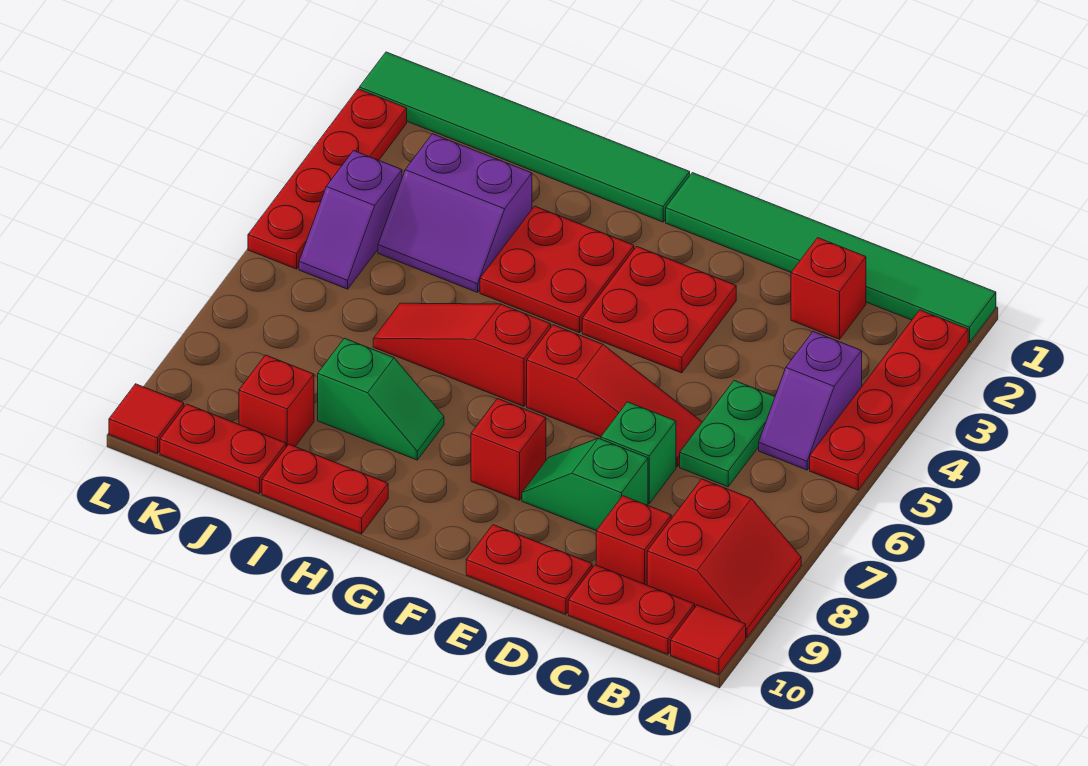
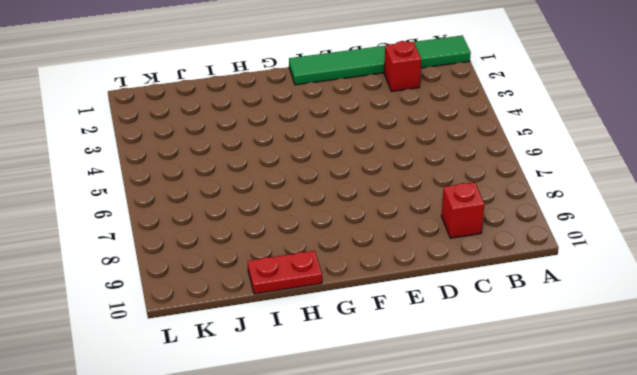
none -> red plate A2:A5 level 1
none -> red slope A8:B9 level 1 top B
none -> red tile A10 level 1

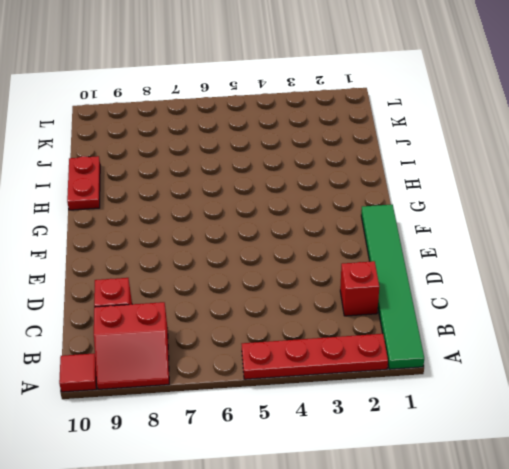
none -> purple slope B4:B5 level 1 top 4
none -> red plate B10:C10 level 1
none -> green plate C5:C6 level 1

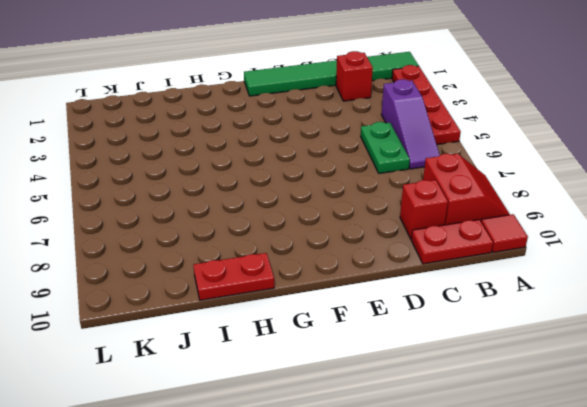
purple slope B4:B6 level 1 top 4 -> purple slope B4:B5 level 1 top 4
none -> red slope D6:F6 level 1 top F
none -> green brick D7 level 1
none -> green slope D8:E8 level 1 top D

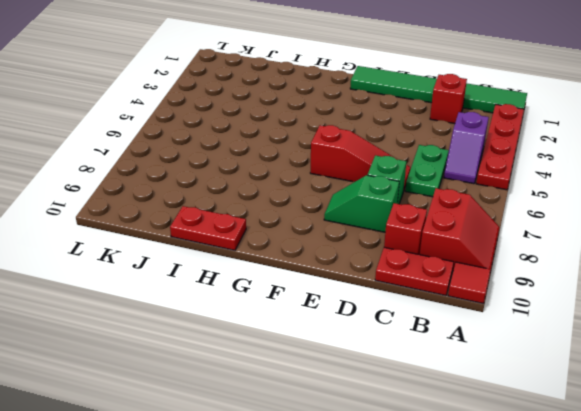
none -> red plate D10:E10 level 1
none -> red plate E3:F4 level 1
none -> red brick F8 level 1

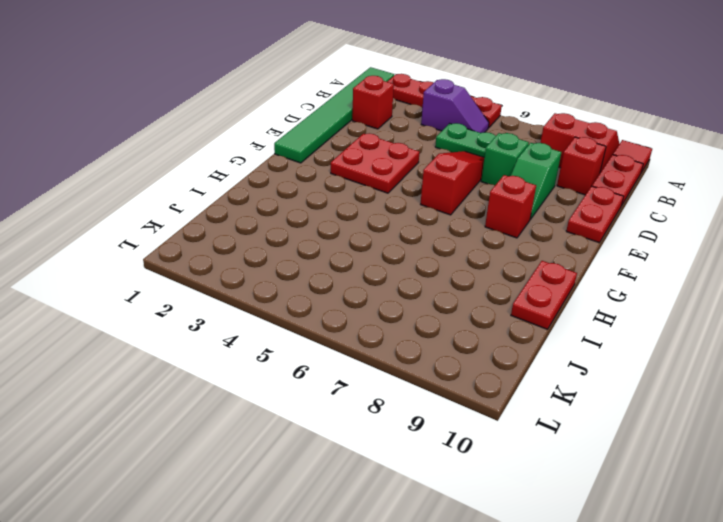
none -> green tile G1:L1 level 1
none -> red plate G3:H4 level 1
none -> red slope G6:I6 level 1 top G

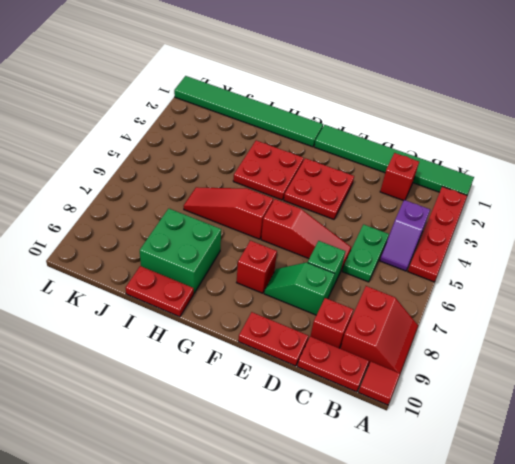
green brick H8:I9 level 1 -> green slope H8:I8 level 1 top I
none -> purple slope I3:J4 level 1 top 3
none -> red brick J9 level 1
none -> red plate J10:K10 level 1

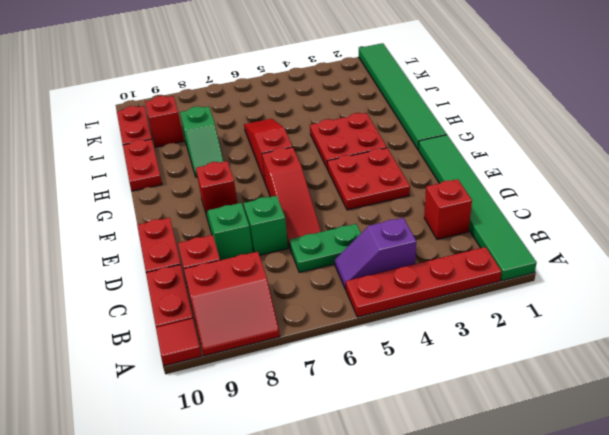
none -> purple slope I3:J4 level 1 top 3
none -> purple slope K4:K5 level 1 top 4
none -> red plate L2:L5 level 1

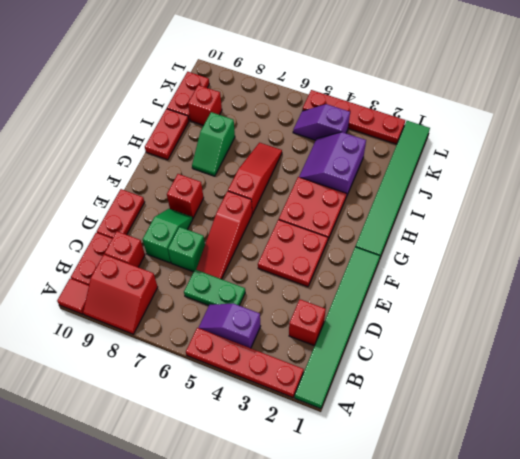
none -> red tile L10 level 1

